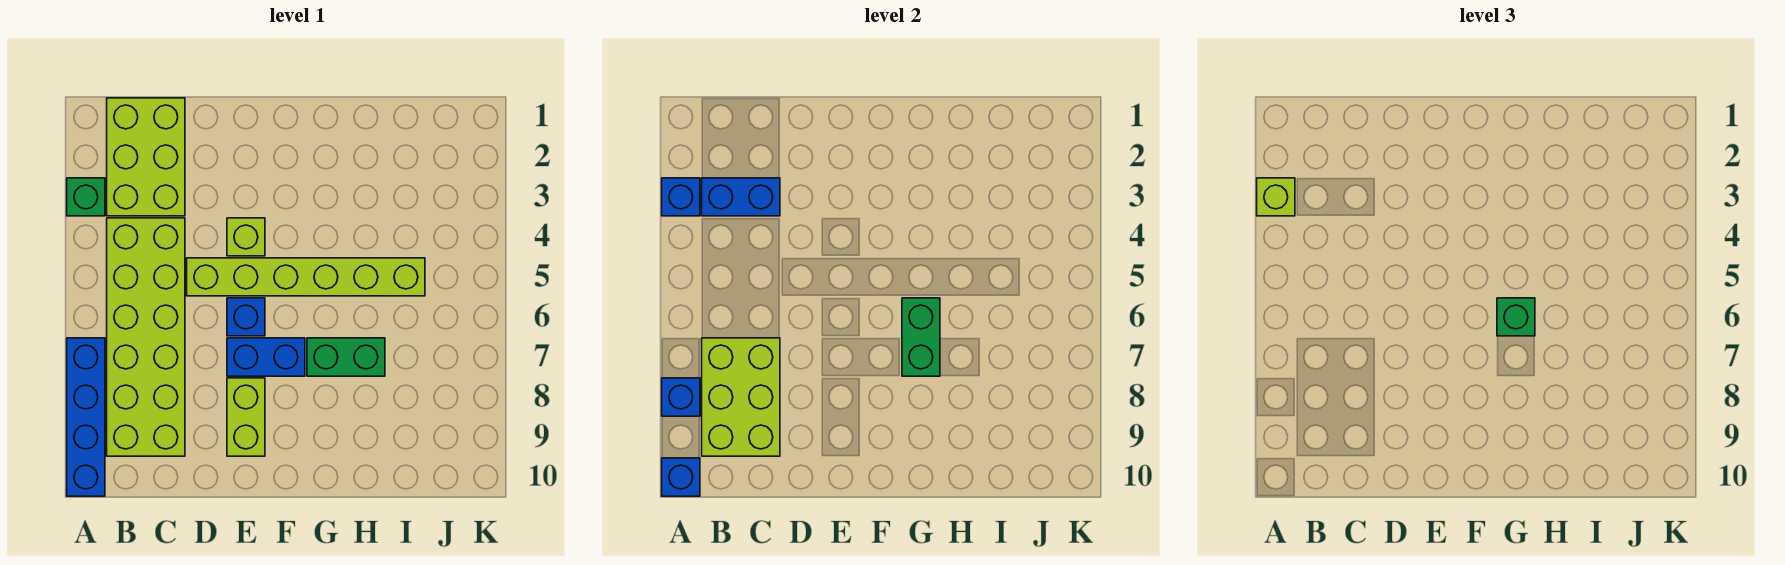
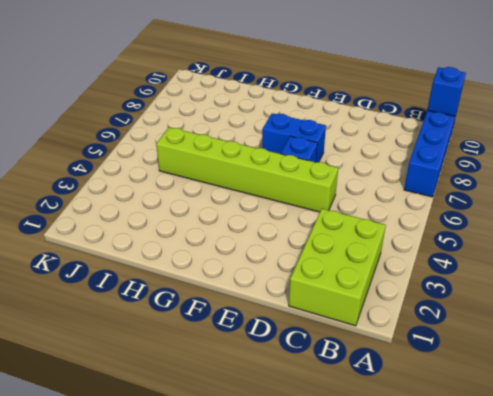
none -> green brick A3 level 1
none -> lime brick B4:C9 level 1
none -> lime brick E4 level 1

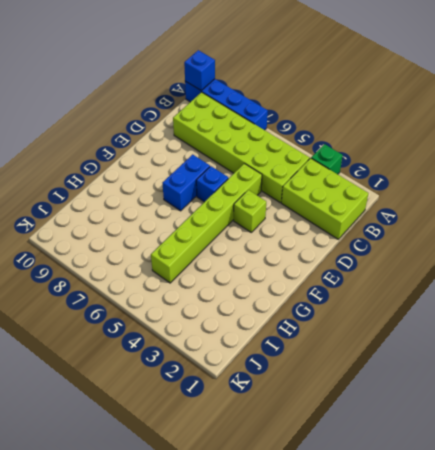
none -> lime brick E8:E9 level 1
none -> green brick G7:H7 level 1
none -> blue brick A3 level 2

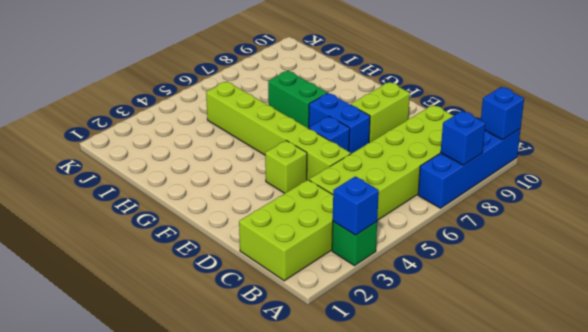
none -> blue brick B3:C3 level 2
none -> lime brick B7:C9 level 2
none -> green brick G6:G7 level 2

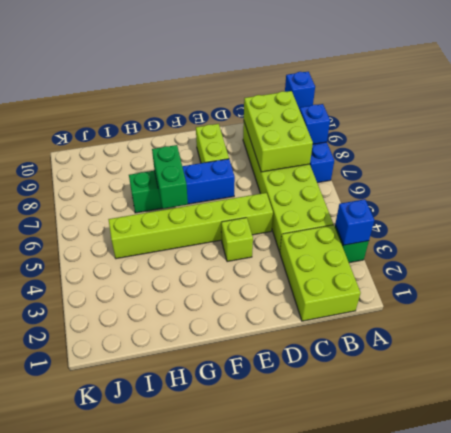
none -> blue brick E6 level 1
none -> blue brick B3:C3 level 2
none -> lime brick A3 level 3

